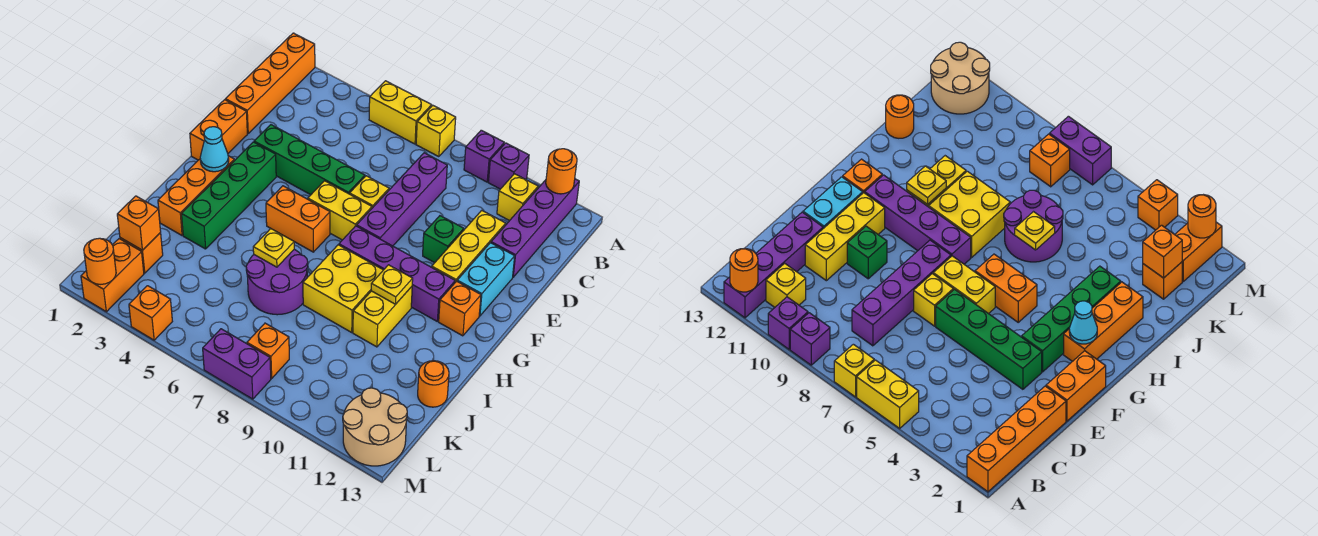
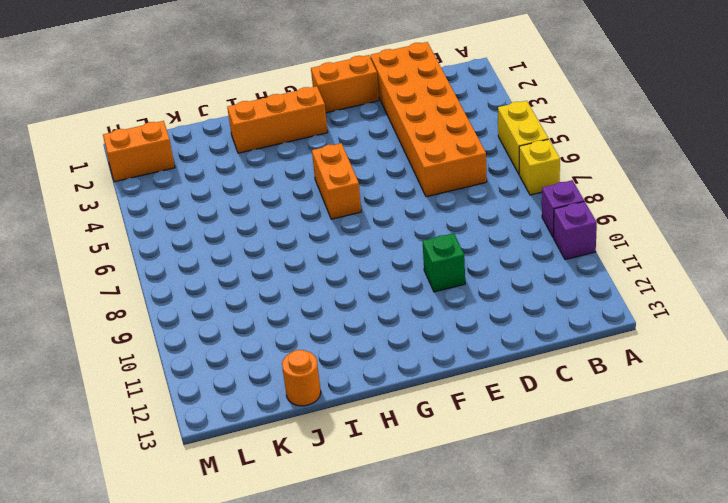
orange brick C1:D6 level 1 -> orange brick A1:D1 level 1
none -> purple brick A12:D12 level 1
none -> yellow brick B11 level 1
none -> purple brick C8:F8 level 1
none -> yellow brick D11:F11 level 1

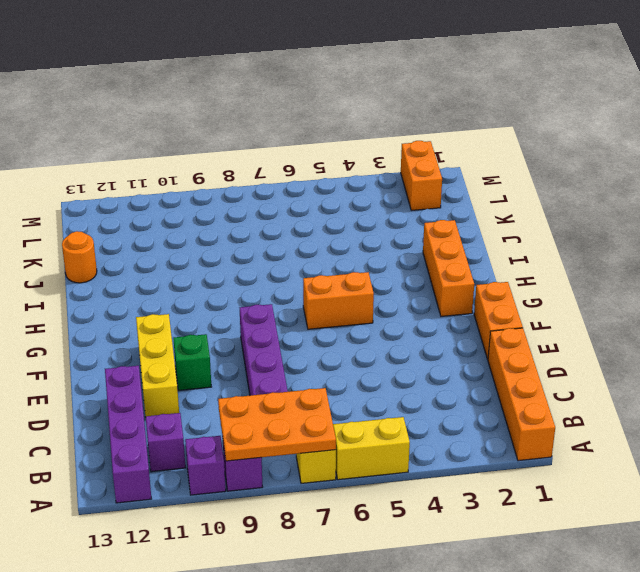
orange plate A7:B9 level 2 -> none
purple brick B11 level 1 -> yellow brick B11 level 1
none -> green brick E3:E6 level 1
none -> yellow brick E7 level 1
none -> cyan brick E12:F12 level 1
none -> green brick F3:I3 level 1

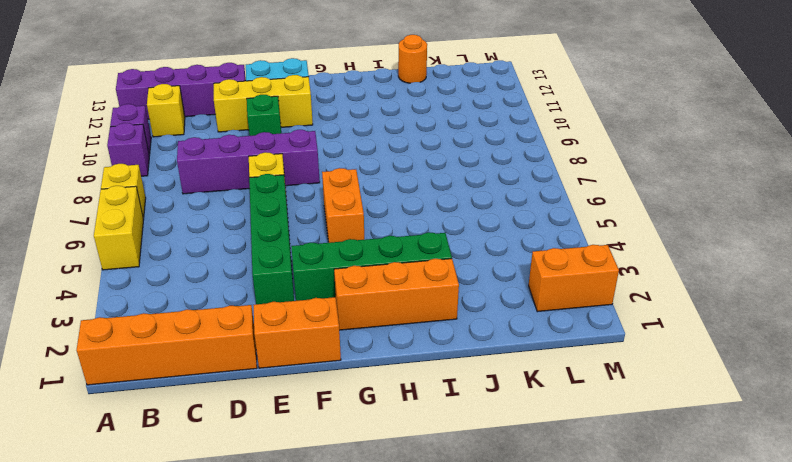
none -> yellow brick F6:F7 level 1
none -> purple brick G8:G11 level 1
none -> orange brick G12 level 1
none -> yellow brick H8:I9 level 1

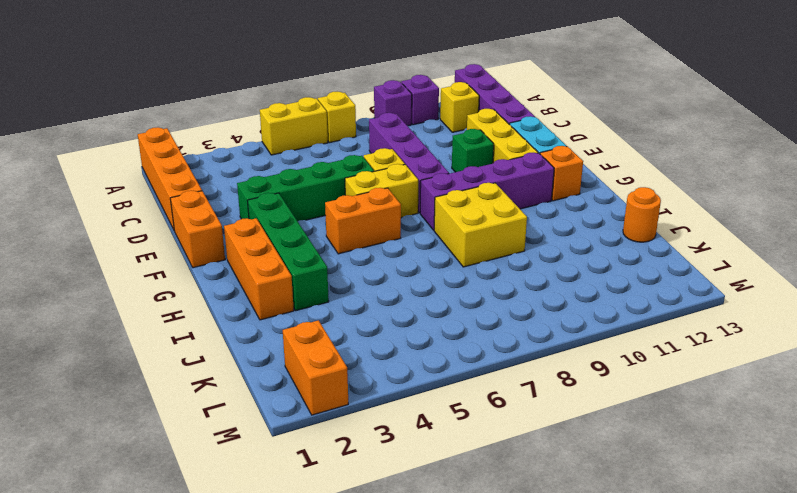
none -> yellow brick H10:I10 level 1
none -> purple round brick I6:J7 level 1
none -> orange brick K2 level 1
none -> orange brick L8 level 1

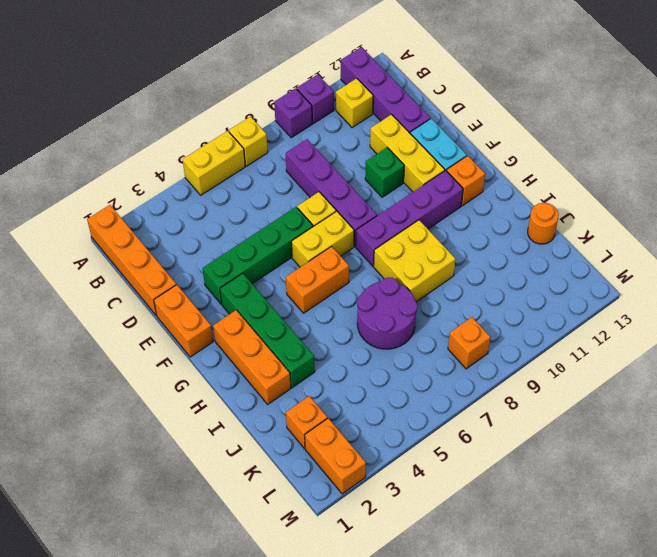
none -> yellow brick H10:I10 level 1
none -> tan round brick L12:M13 level 1
none -> orange brick M4 level 1
none -> purple brick M7:M8 level 1

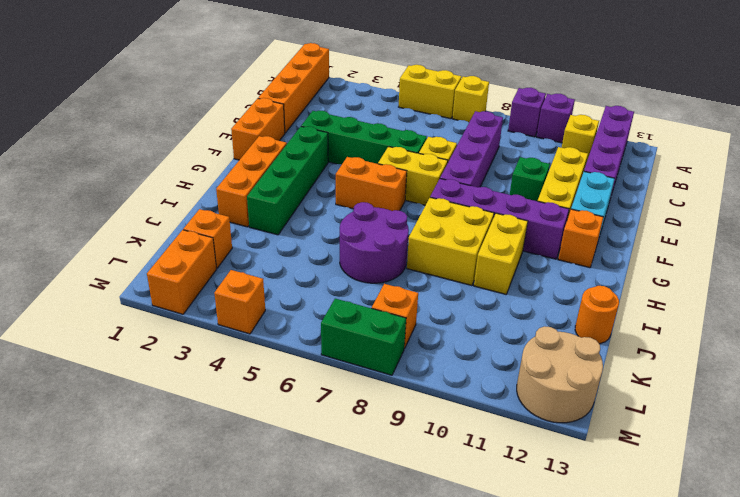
green brick M7:M8 level 1 -> purple brick M7:M8 level 1
none -> orange round brick A12 level 2
none -> cyan cone G2 level 2
none -> yellow plate H10 level 2
none -> yellow plate I6 level 2

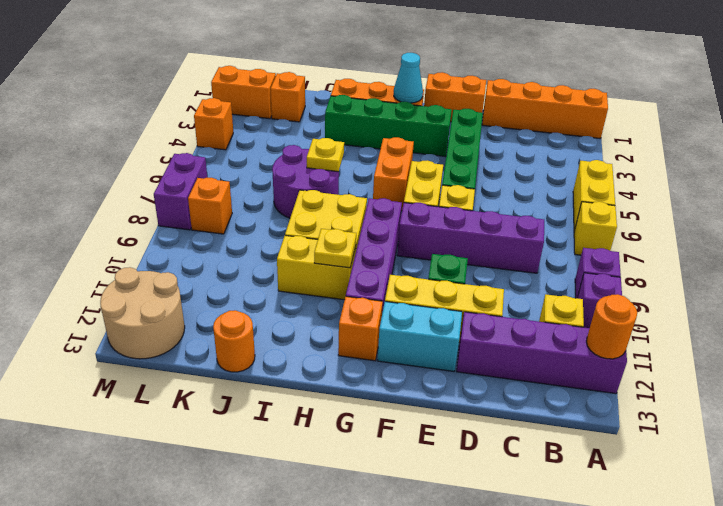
none -> orange brick K2 level 2
none -> orange round brick M2 level 2

